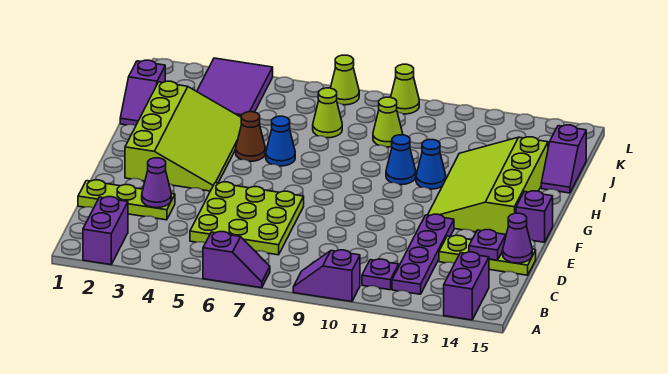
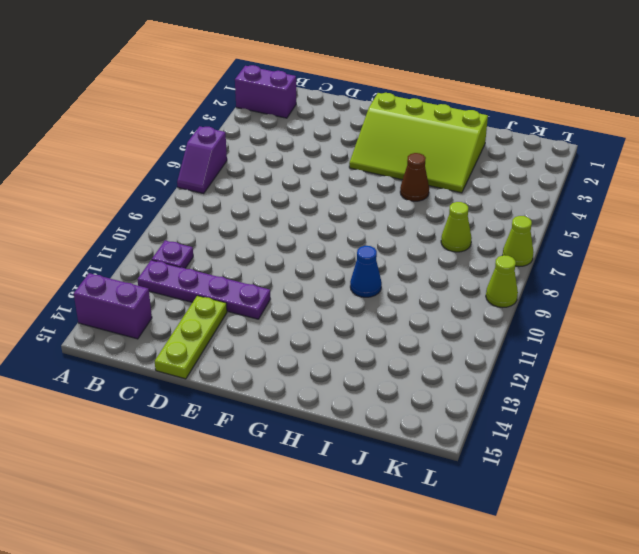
none -> purple slope A9:A10 level 1 top 10
none -> lime plate C5:E7 level 1
none -> lime plate D1:D3 level 1

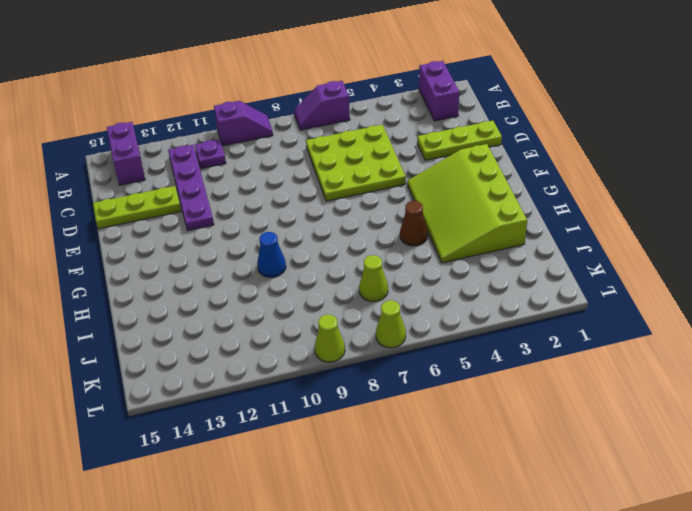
none -> lime slope F12:I14 level 1 top 14
none -> purple brick F15 level 1
none -> blue cone H6 level 1

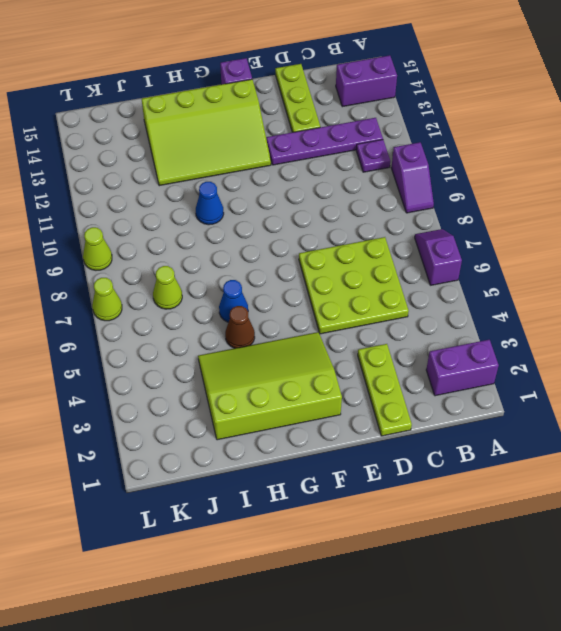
none -> blue cone H11 level 1
none -> purple slope I1:J1 level 1 top J
none -> purple slope I15:J15 level 1 top J

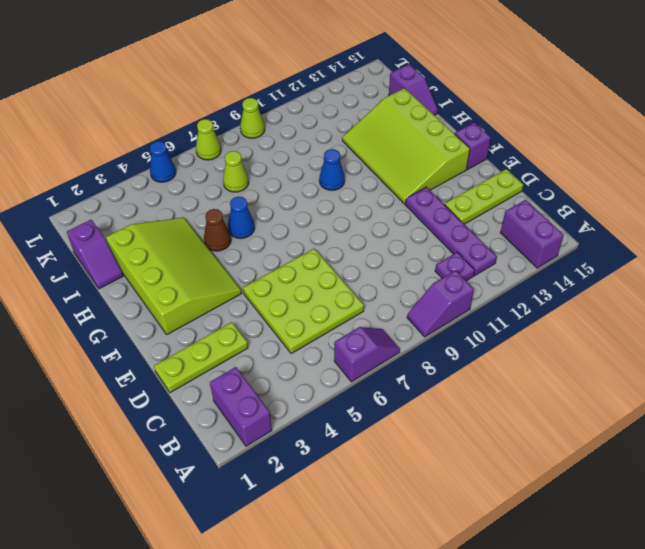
blue cone L5 level 1 -> blue cone H11 level 1
none -> purple tile J3:L4 level 1
none -> lime cone J9 level 1
none -> purple cone D3 level 2

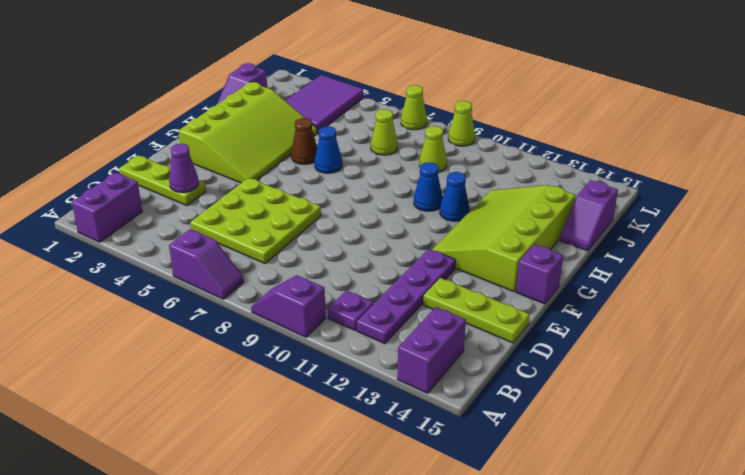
none -> purple plate D14 level 2
none -> purple cone D15 level 2

